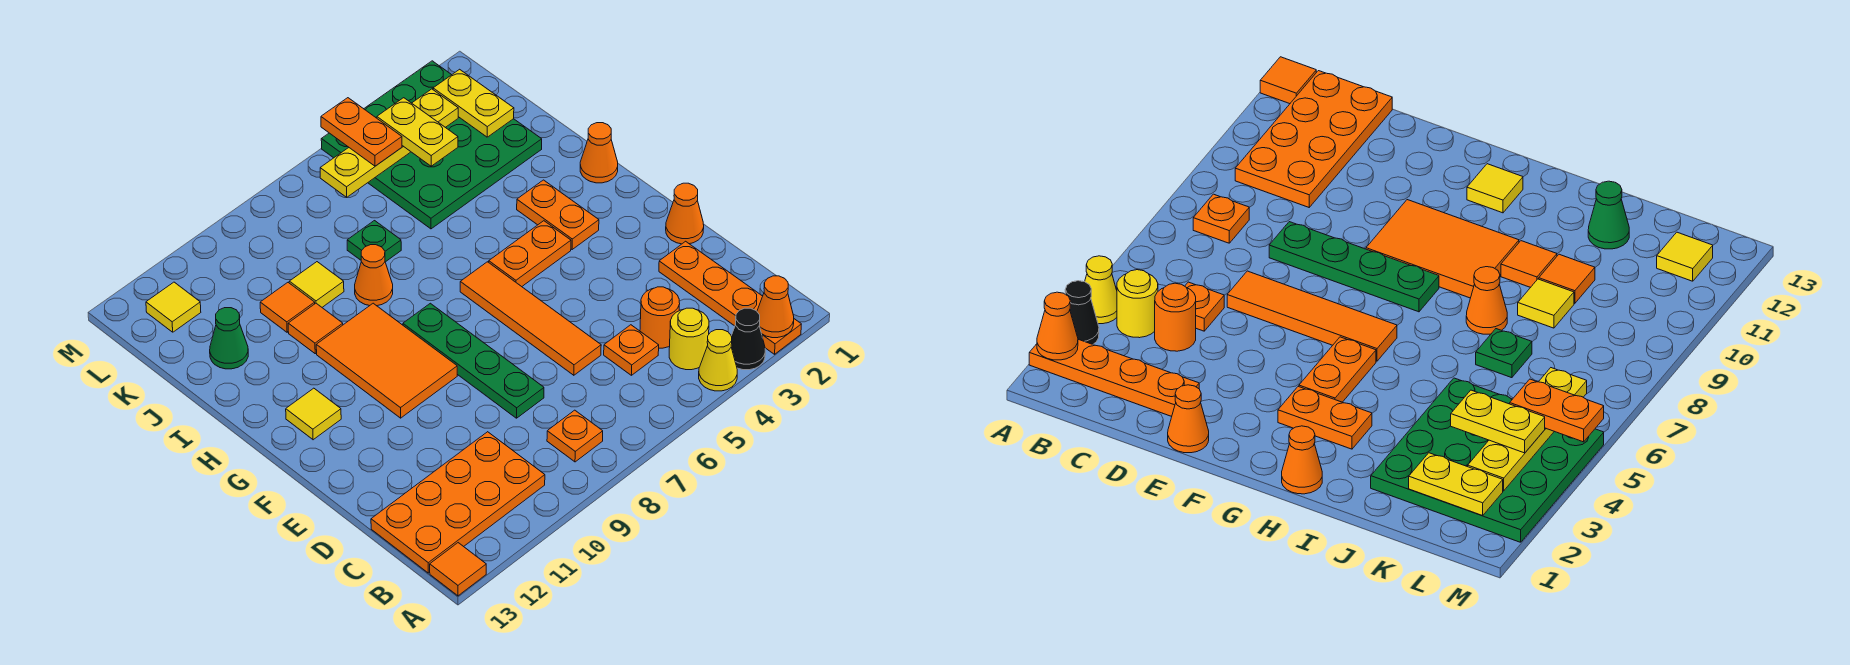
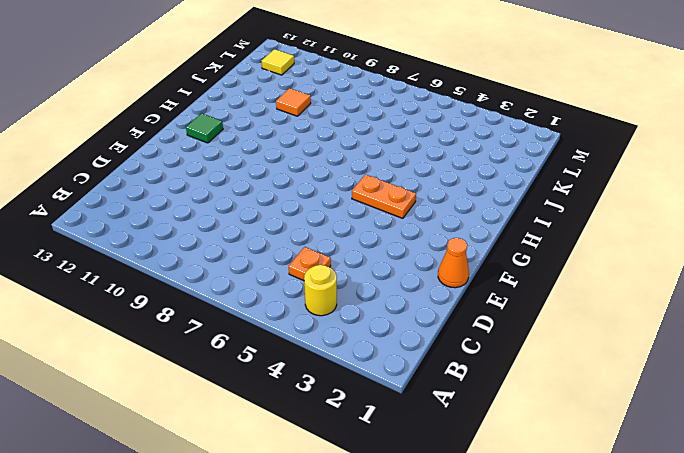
green tile G12 level 1 -> yellow tile G12 level 1
none -> orange plate A2:D2 level 1
none -> black cone A3 level 1
none -> yellow cone A4 level 1
none -> orange tile A13 level 1

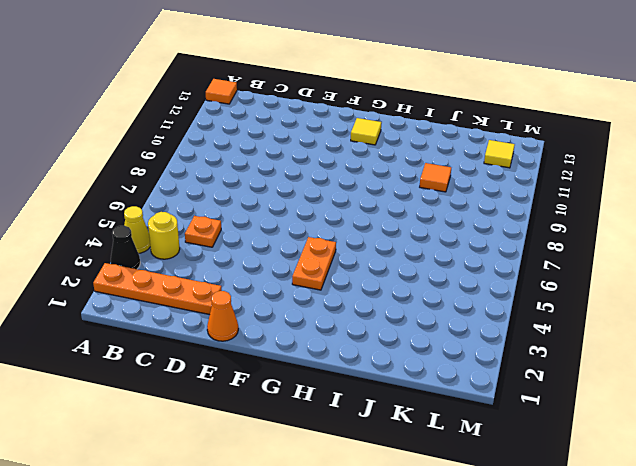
none -> orange plate B8 level 1
none -> orange plate B10:C13 level 1
none -> orange round brick C4 level 1
none -> orange tile D6:G6 level 1

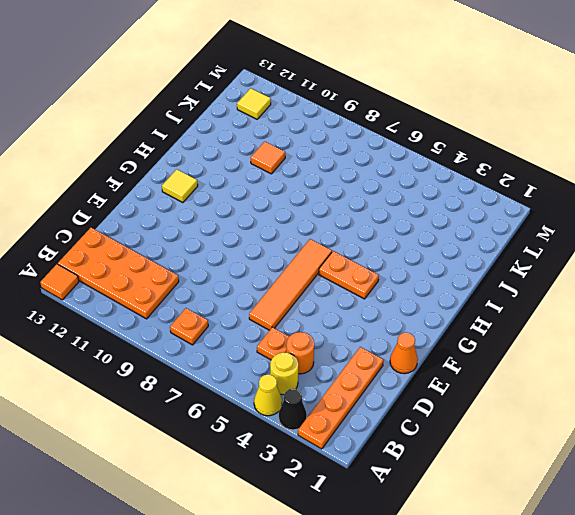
none -> green plate D8:G8 level 1
none -> orange tile F9:H10 level 1
none -> orange plate G3:H3 level 1
none -> orange cone H1 level 1

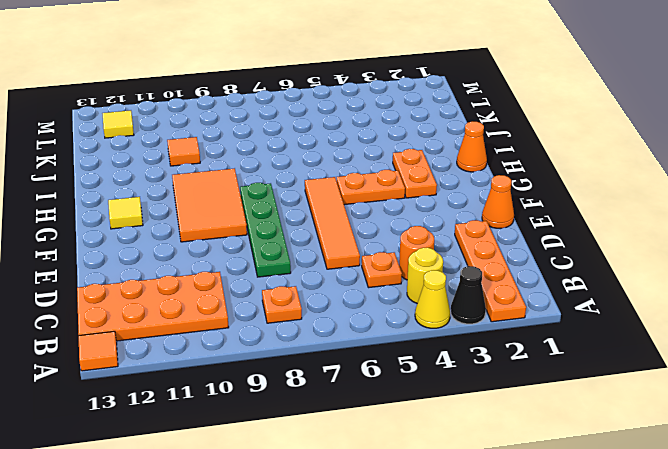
none -> orange cone I8 level 1
none -> orange tile I10 level 1
none -> green plate J2:M5 level 1
none -> green plate J7 level 1

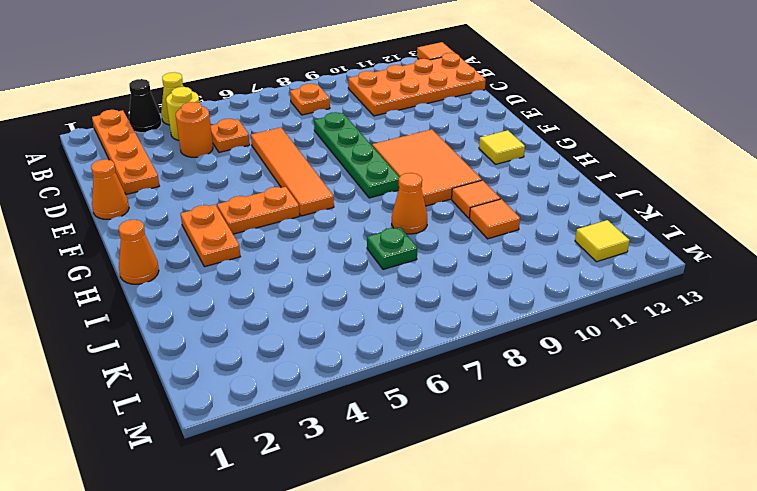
none -> green plate J2:M5 level 1
none -> yellow tile J9 level 1
none -> green cone J12 level 1
none -> orange cone A2 level 2

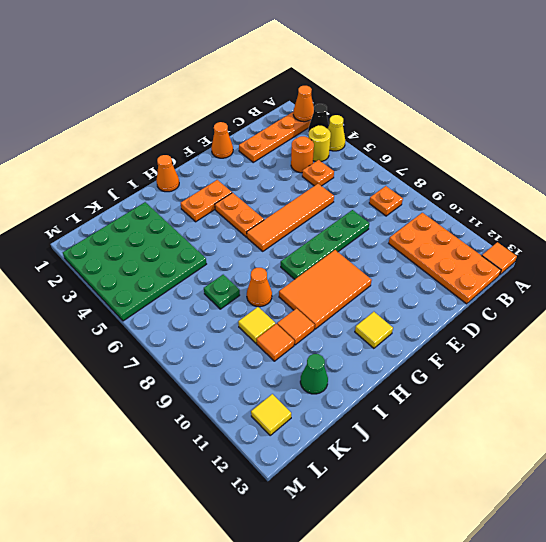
none -> yellow plate K2:L2 level 2
none -> yellow plate L3:L6 level 2
none -> yellow plate K4:L4 level 3
none -> orange plate L5:M5 level 3

